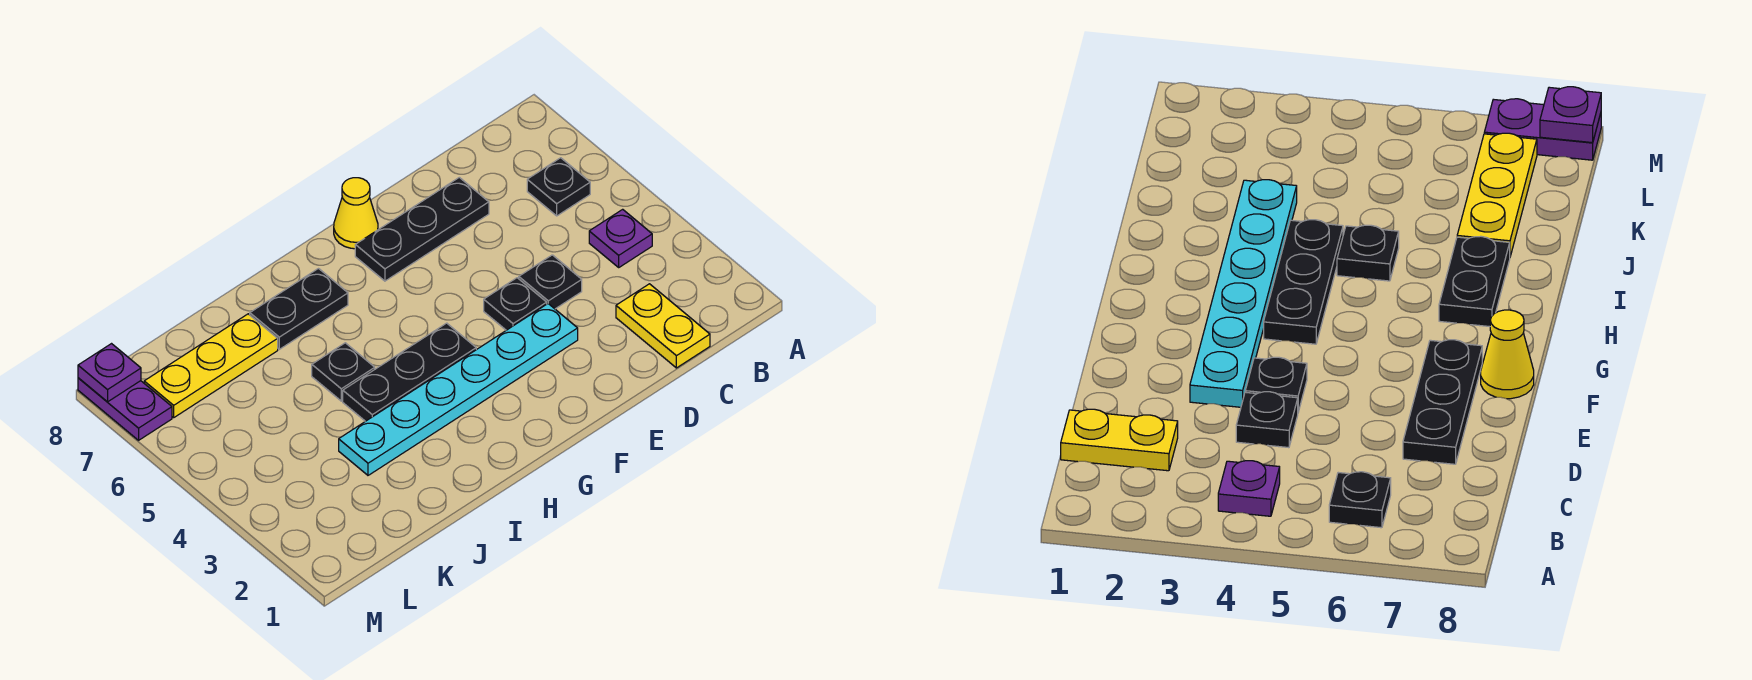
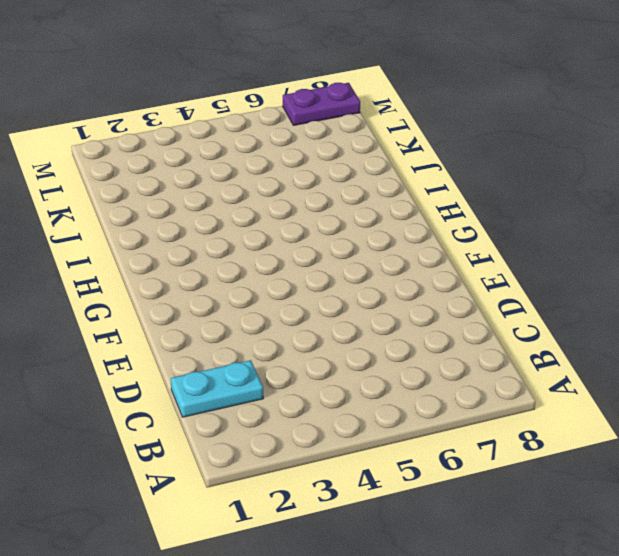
cyan plate C1:C2 level 1 -> yellow plate C1:C2 level 1
none -> purple plate B4 level 1
none -> black plate B6 level 1
none -> black plate D4 level 1

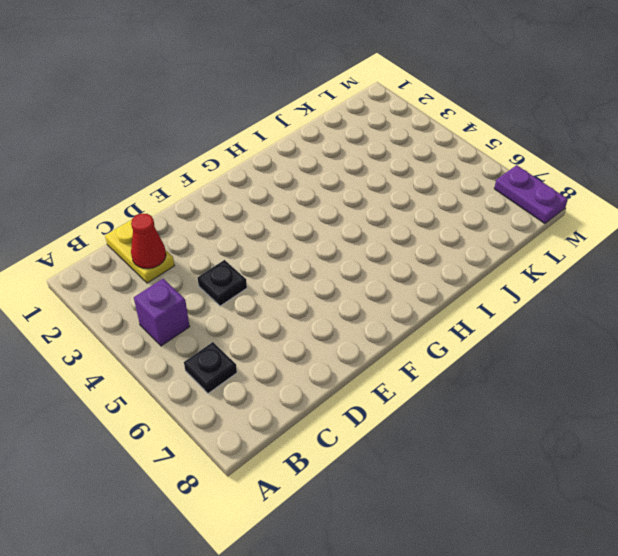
purple brick B4 level 1 -> purple plate B4 level 1
red cone C2 level 2 -> none
none -> black plate D7:F7 level 1
none -> cyan plate E3:J3 level 1
none -> black plate E4 level 1

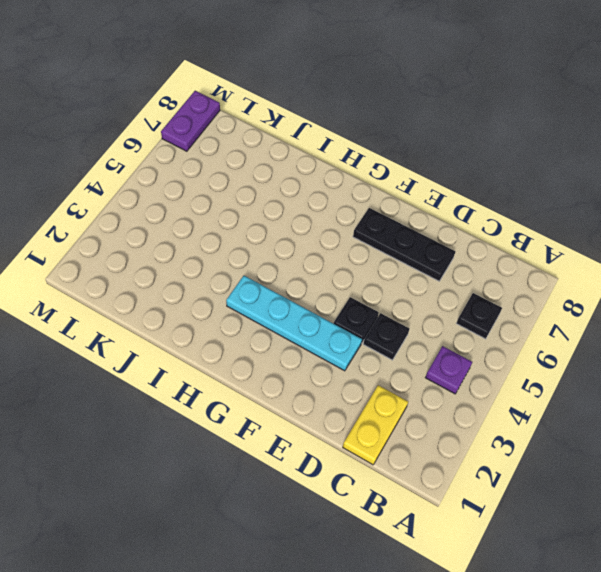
cyan plate E3:H3 level 1 -> cyan plate E3:J3 level 1
none -> yellow cone F8 level 1
none -> black plate G4:I4 level 1
none -> black plate H7:I7 level 1

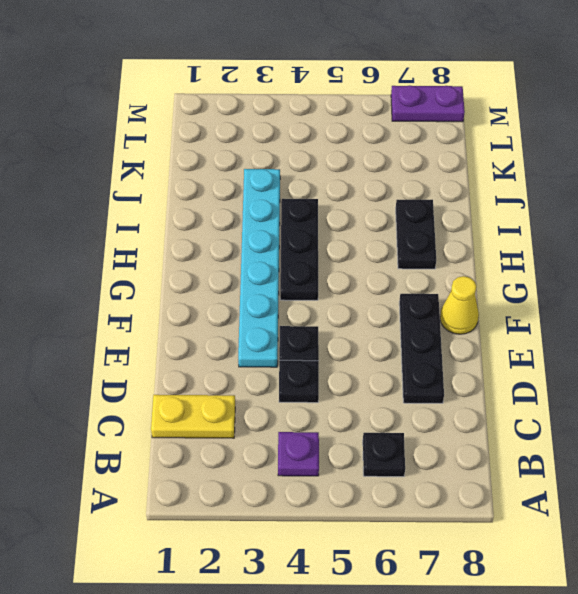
none -> black plate I5 level 1
none -> yellow plate J7:L7 level 1
none -> purple plate M8 level 2

